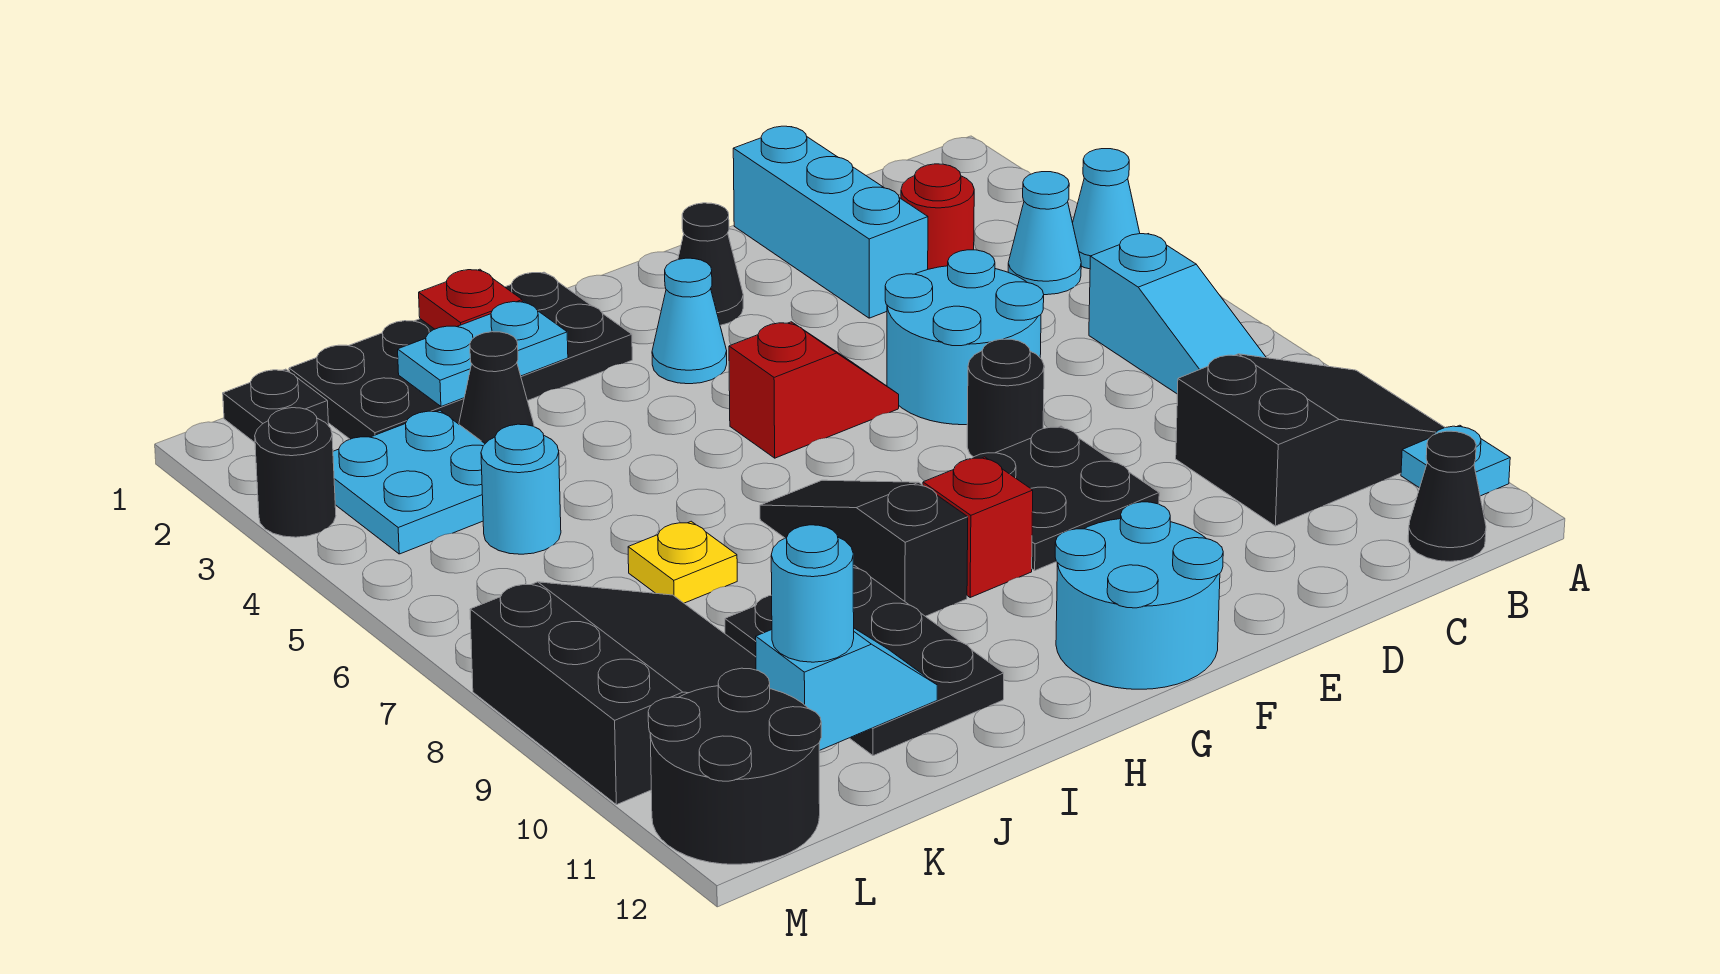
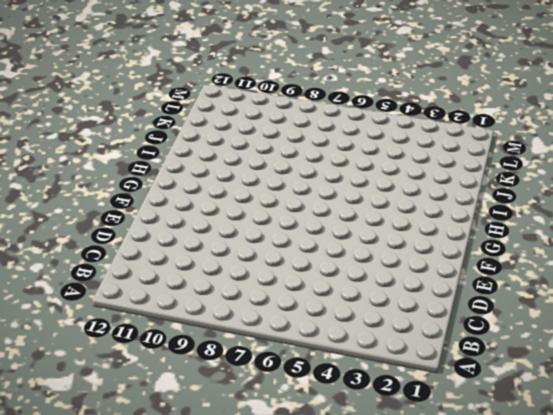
none -> cyan cone A4 level 1
none -> black slope A9:C10 level 1 top C
none -> cyan plate A11 level 1
none -> cyan cone B4 level 1

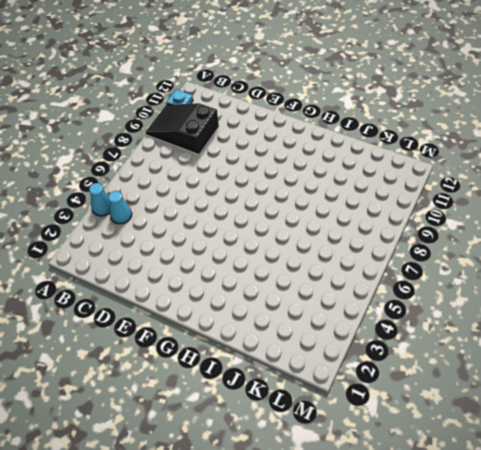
none -> cyan slope B6:B8 level 1 top 6
none -> black cone B12 level 1
none -> red round brick C3 level 1
none -> cyan brick D1:D3 level 1

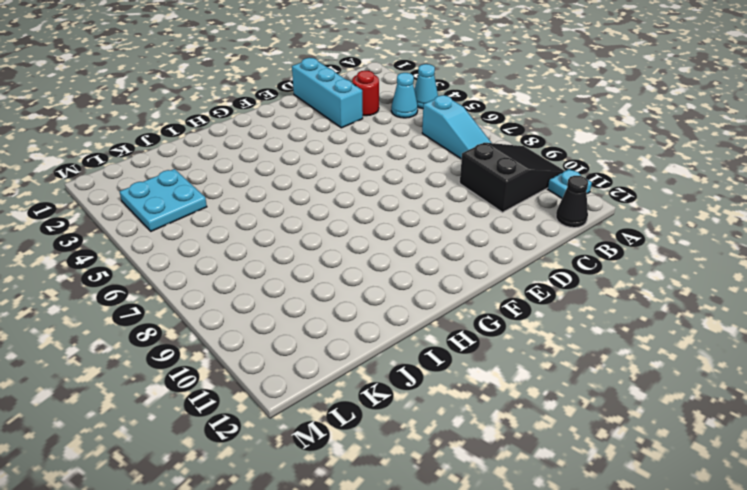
none -> cyan round brick D5:E6 level 1
none -> black round brick E7 level 1
none -> black plate E8:F9 level 1
none -> black cone F2 level 1

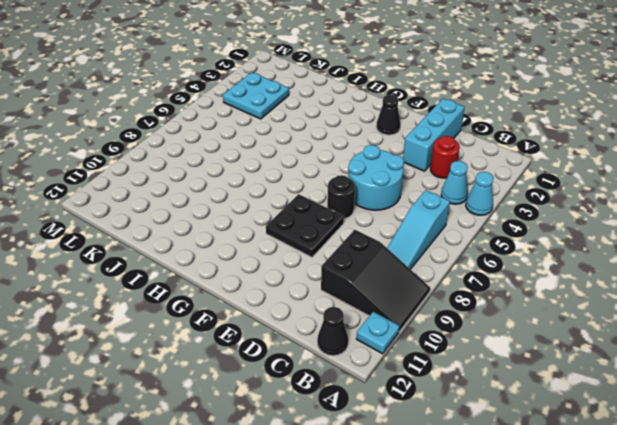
none -> red slope F5:G5 level 1 top G
none -> cyan round brick F11:G12 level 1
none -> cyan cone G3 level 1
none -> red brick G9 level 1

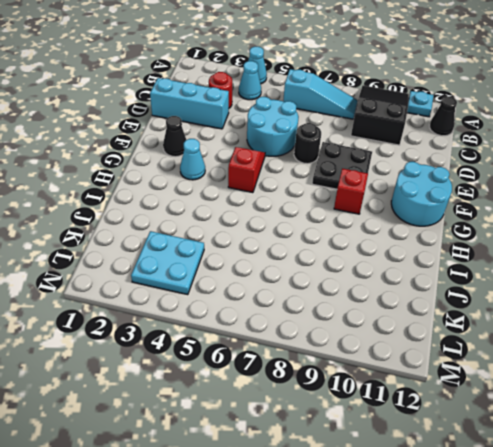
none -> black plate H1:K2 level 1
none -> black slope H7:H9 level 1 top 9
none -> black plate I9:J11 level 1
none -> black cone J3 level 1

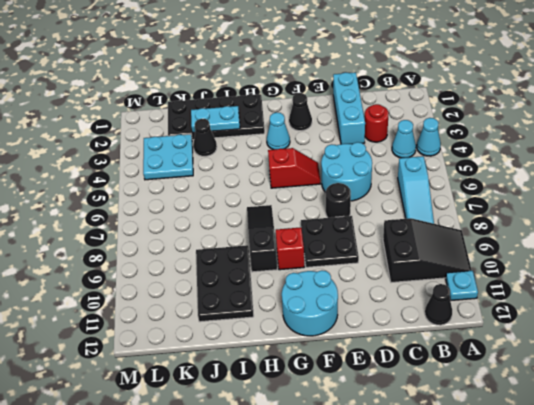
none -> yellow plate J7 level 1
none -> cyan round brick K5 level 1
none -> black slope K8:M10 level 1 top M
none -> black plate L1 level 1

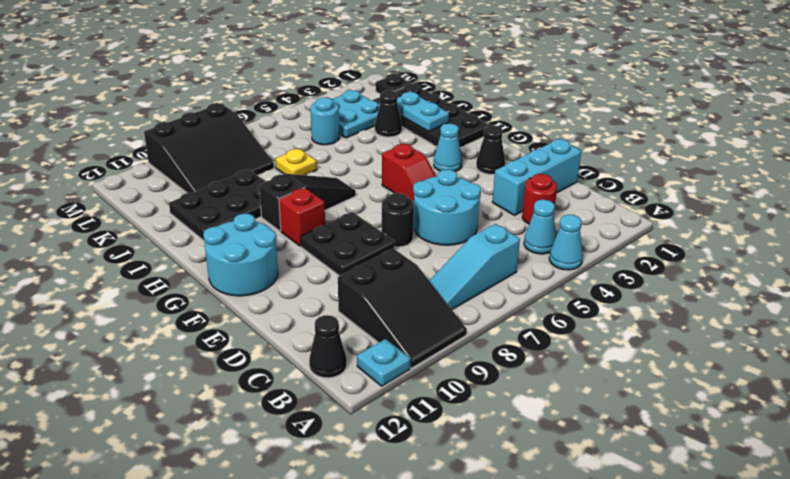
none -> black round brick L11:M12 level 1
none -> black round brick M3 level 1
none -> red plate I1 level 2
none -> cyan slope J11:K11 level 2 top K

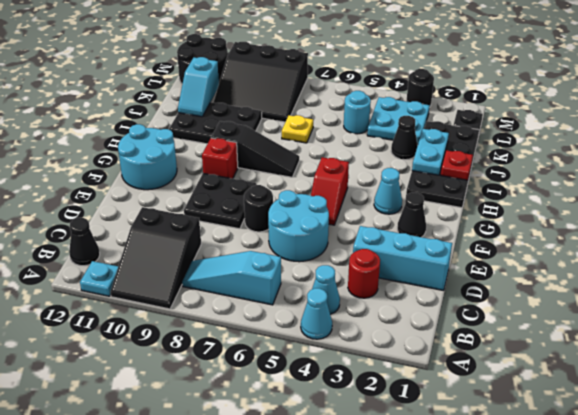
none -> cyan round brick K11 level 3

